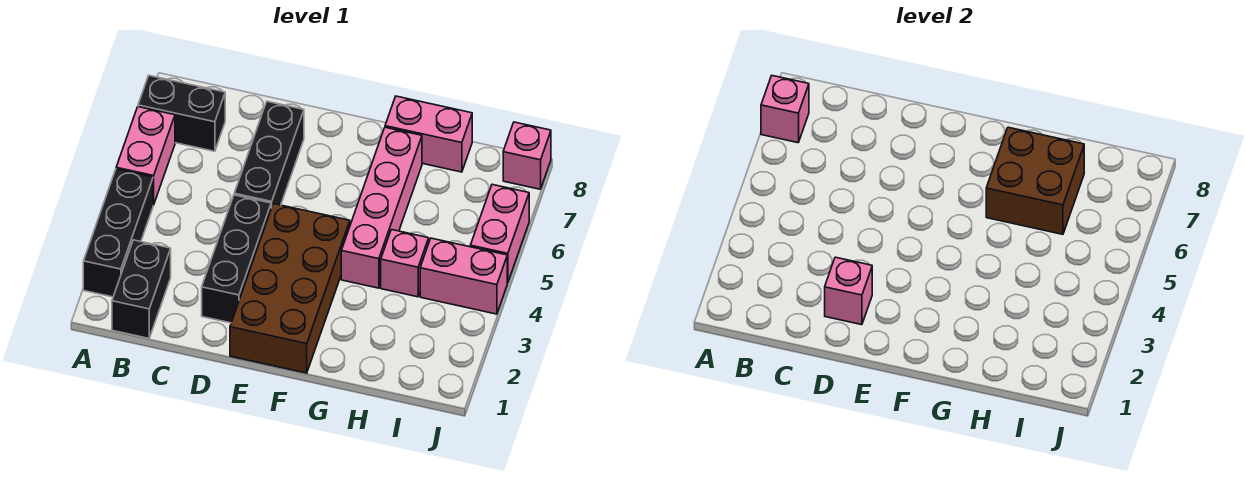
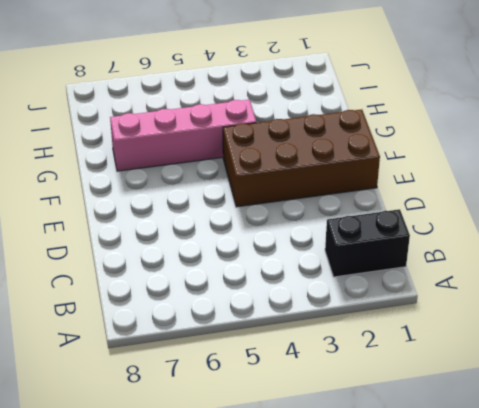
none -> black brick A2:A4 level 1
none -> pink brick A5:A6 level 1
none -> black brick A7:B7 level 1

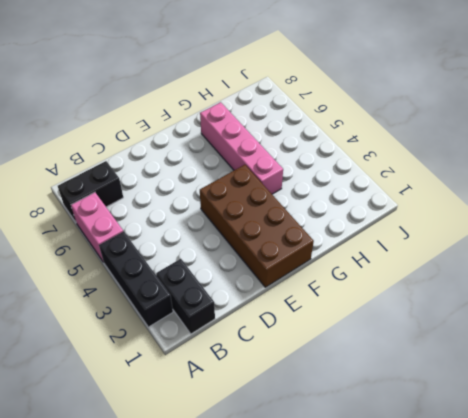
none -> black brick D2:D4 level 1
none -> black brick D5:D7 level 1
none -> pink brick G8:H8 level 1

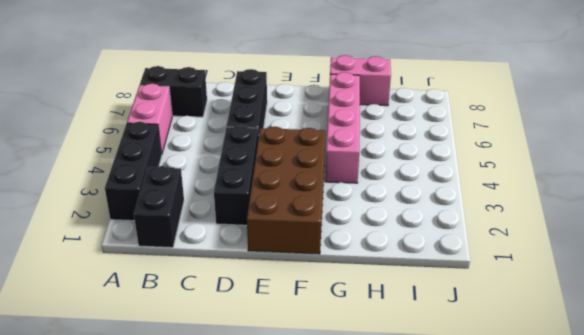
none -> pink brick H4 level 1
none -> pink brick I4:J4 level 1
none -> pink brick J5:J6 level 1

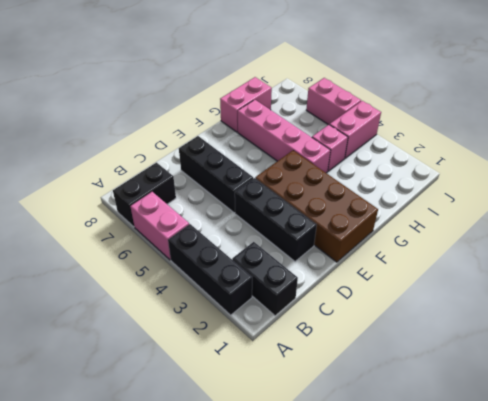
none -> pink brick J8 level 1
none -> pink brick A7 level 2
none -> pink brick D2 level 2

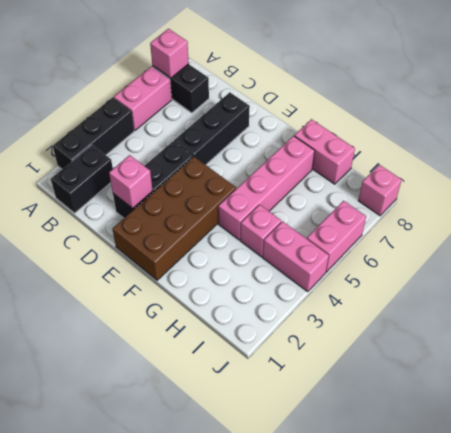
none -> brown brick G6:H7 level 2

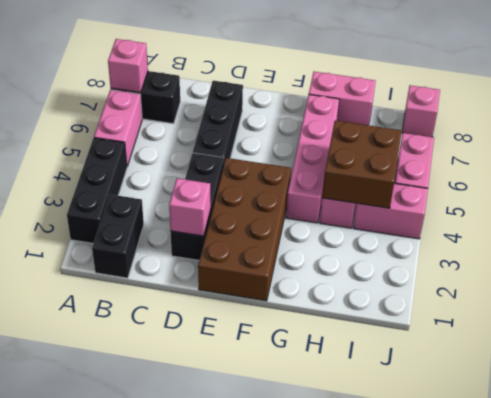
brown brick H4:I5 level 2 -> brown brick G6:H7 level 2

